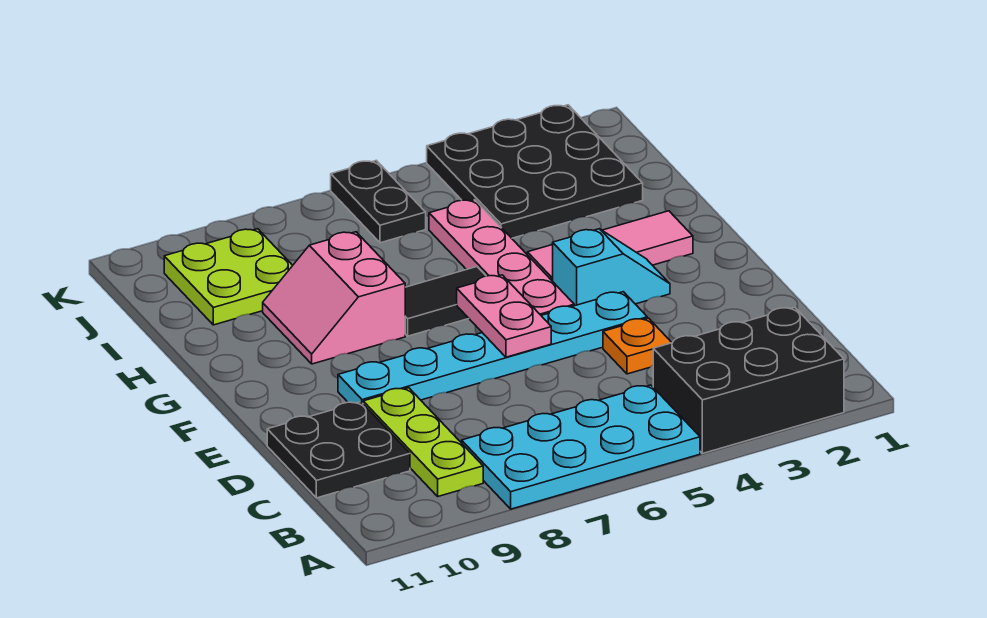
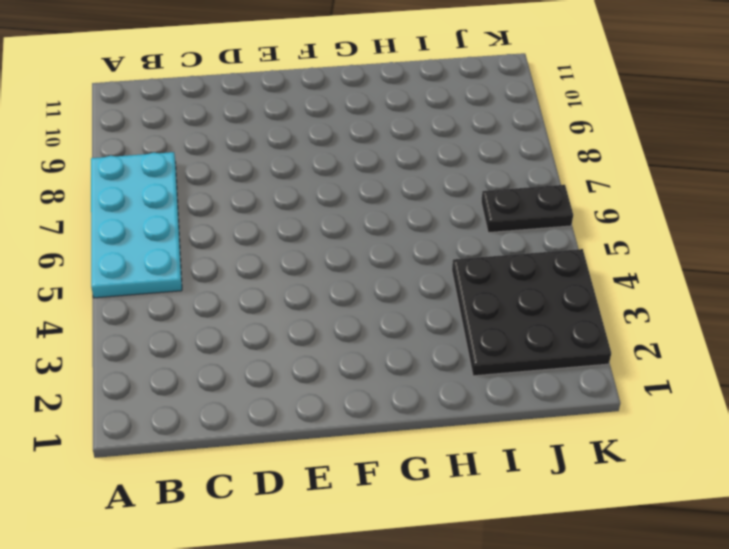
none -> black brick A2:B4 level 1
none -> lime plate B9:D9 level 1
none -> black plate C10:D11 level 1

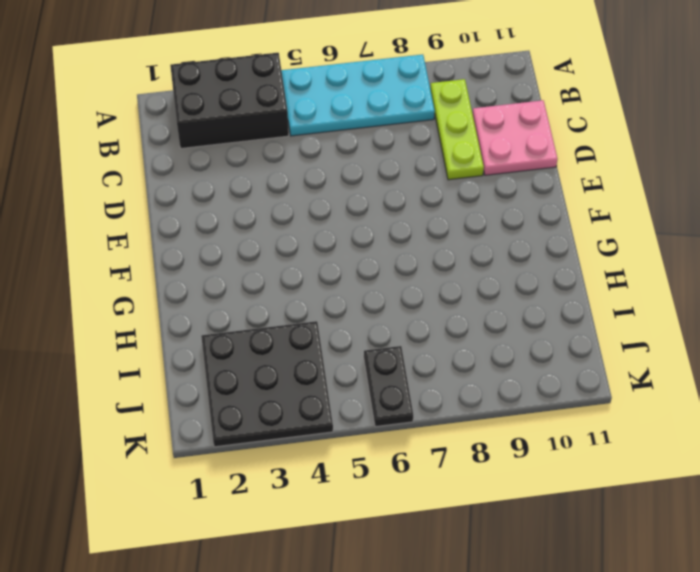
pink plate C10:D11 level 1 -> black plate C10:D11 level 1
none -> orange plate D4 level 1
none -> cyan plate E4:E9 level 1
none -> cyan slope F3:F4 level 1 top 4

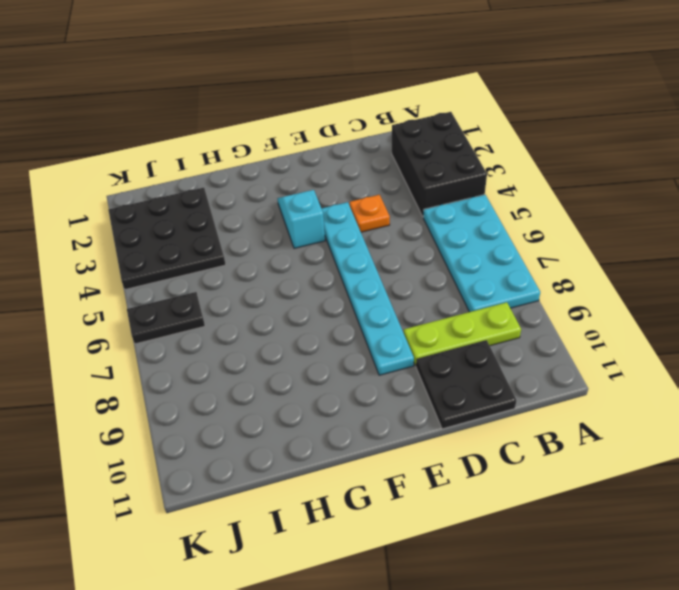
none -> pink plate F5:I5 level 1
none -> pink tile G2:G4 level 1
none -> black tile G6:G7 level 1

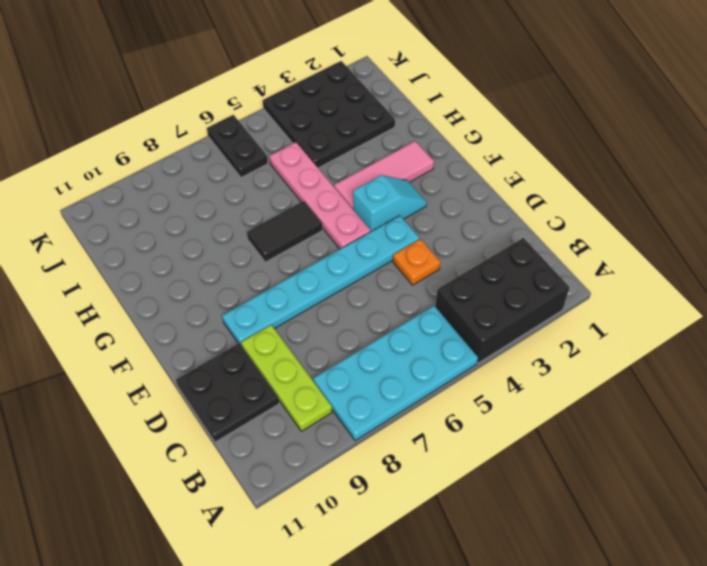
none -> pink slope G8:H9 level 1 top 8
none -> lime plate I9:J10 level 1
none -> pink plate E6:F6 level 2

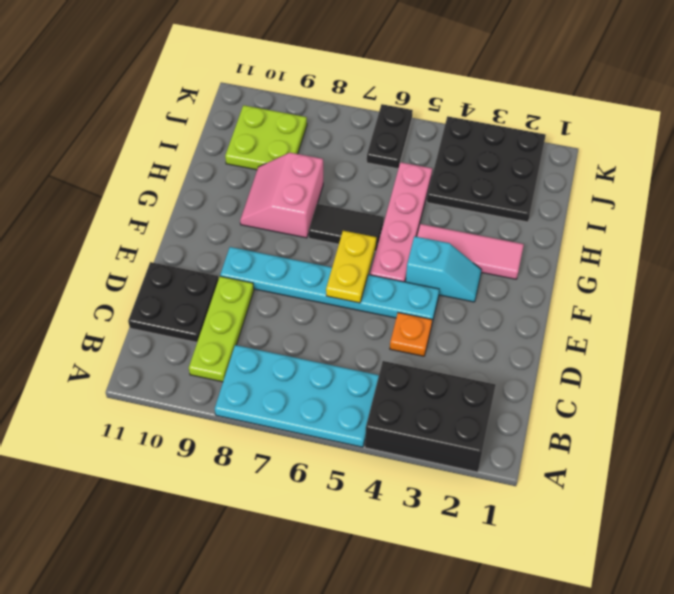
yellow plate E6:F6 level 2 -> pink plate E6:F6 level 2

